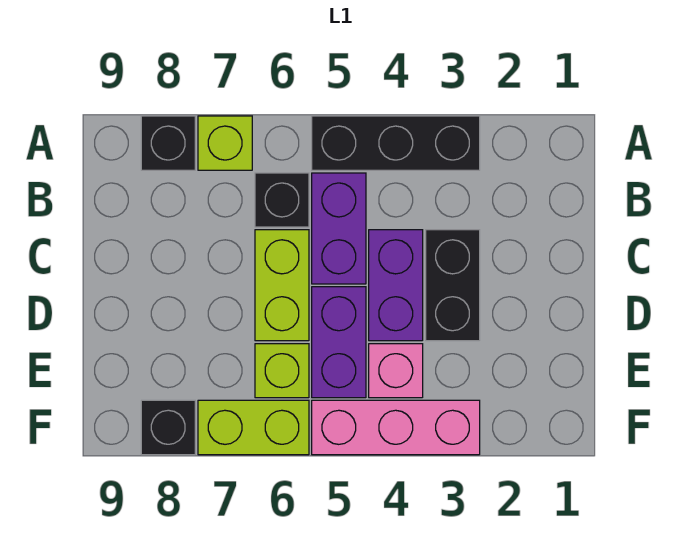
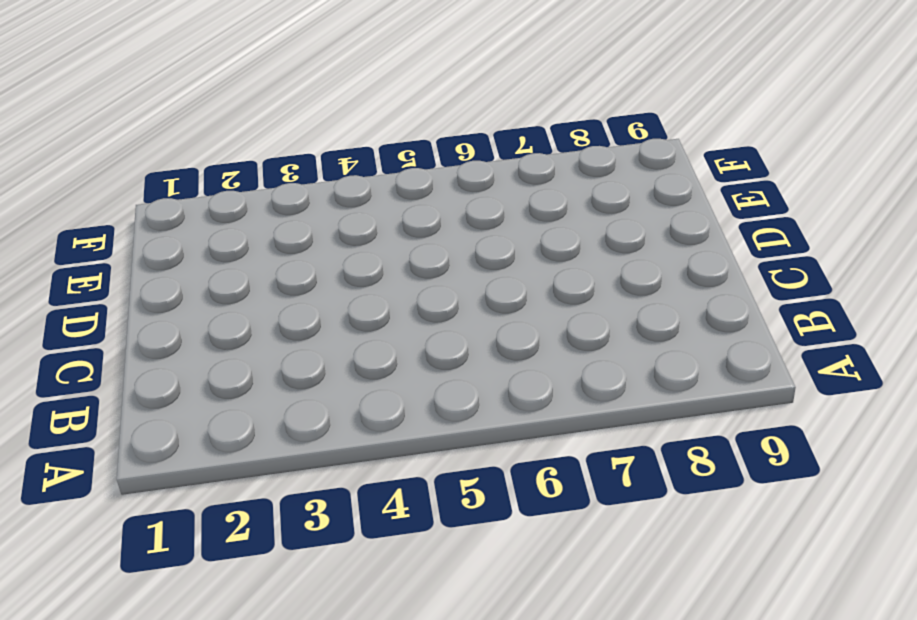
none -> black brick A3:A5 level 1
none -> lime brick A7 level 1
none -> black brick A8 level 1

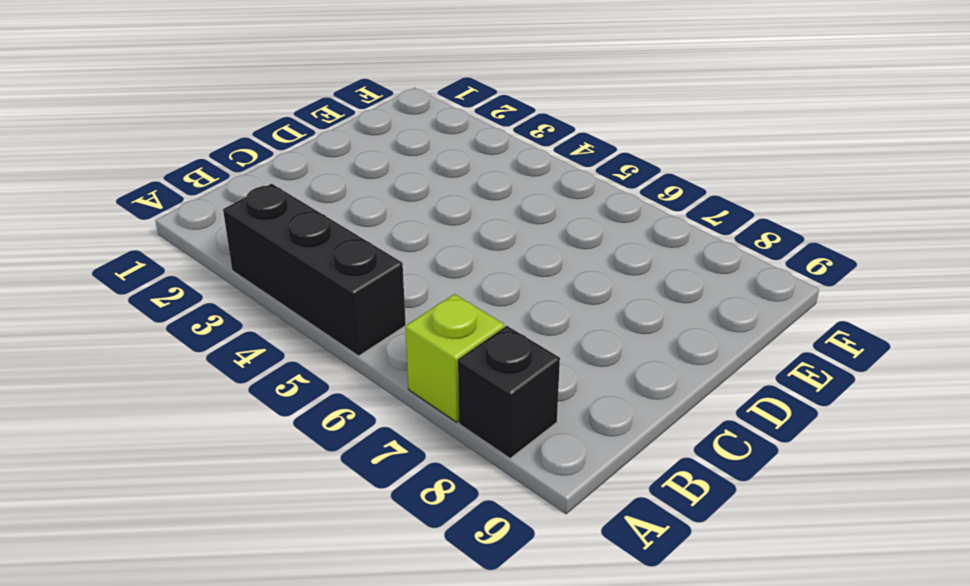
none -> purple brick B5:C5 level 1
none -> black brick B6 level 1
none -> black brick C3:D3 level 1

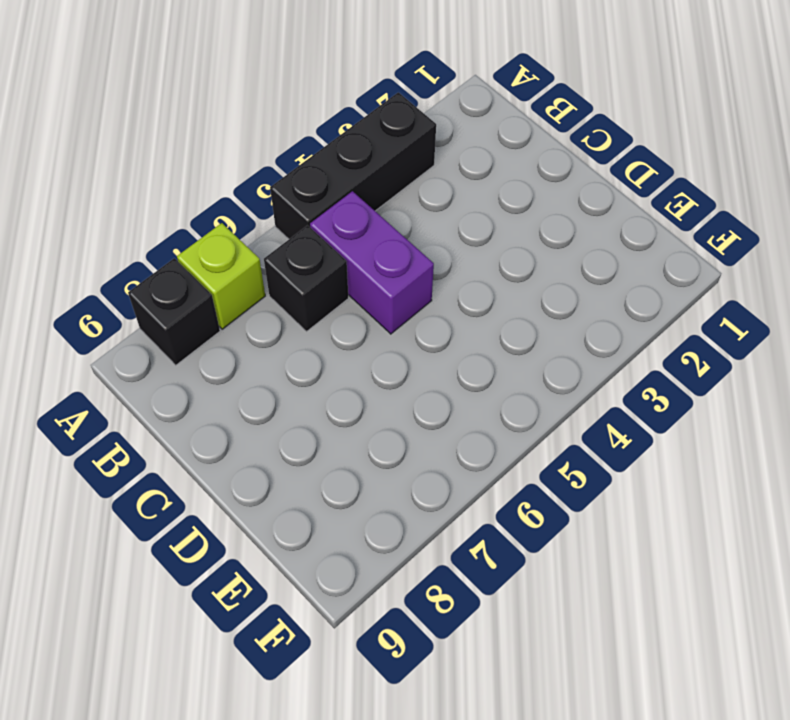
none -> black brick C3:D3 level 1
none -> purple brick C4:D4 level 1
none -> lime brick C6:D6 level 1

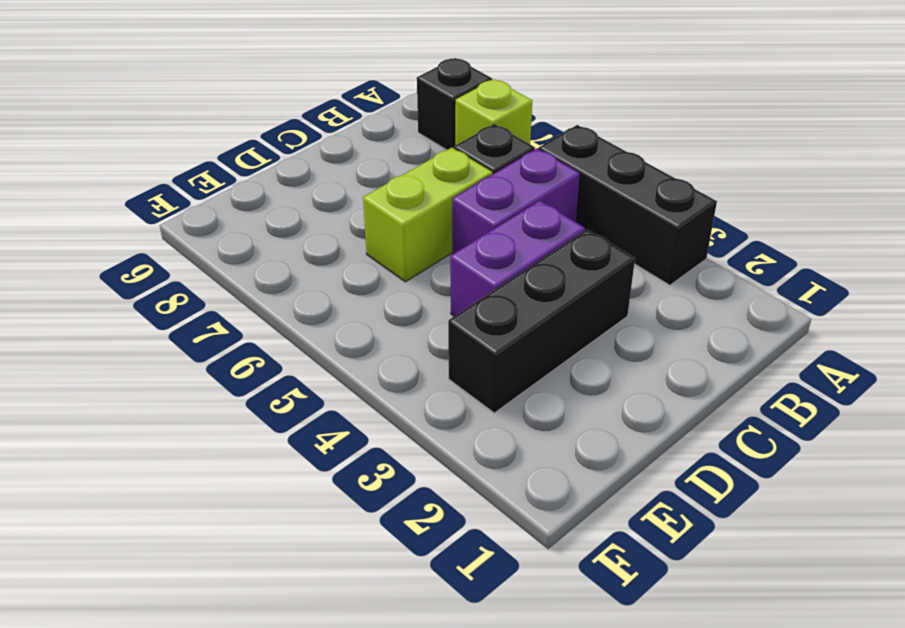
black brick C3:E3 level 1 -> black brick C3:D3 level 1
none -> purple brick D5:E5 level 1
none -> pink brick E4 level 1
none -> lime brick E6 level 1

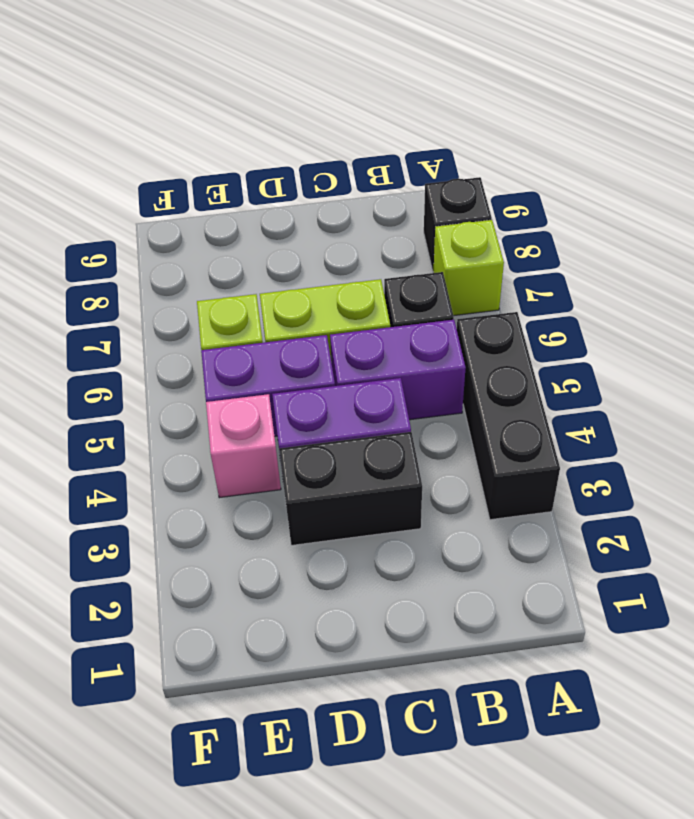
none -> pink brick F3:F5 level 1
none -> lime brick F6:F7 level 1
none -> black brick F8 level 1

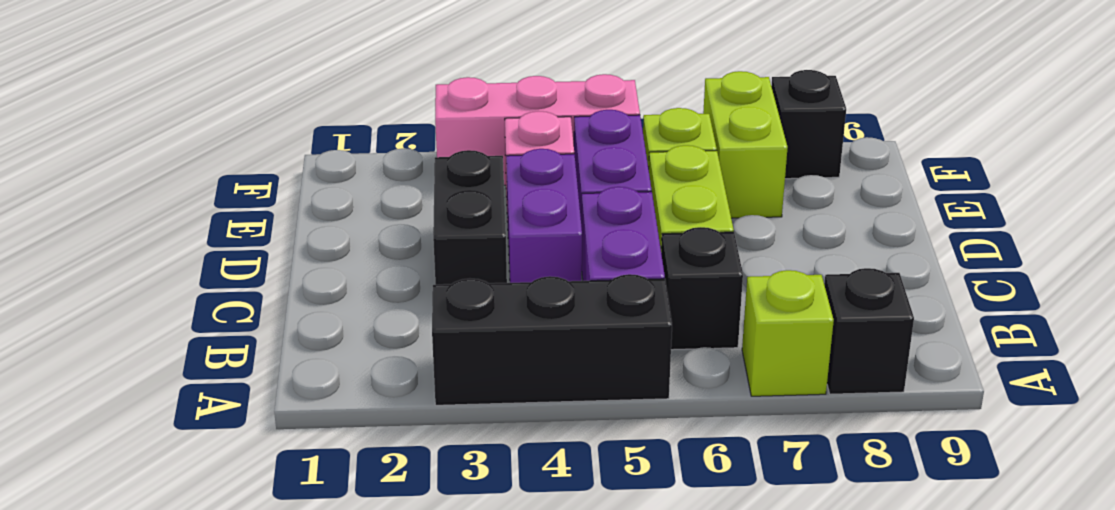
lime brick E7:F7 level 1 -> lime brick F6:F7 level 1

